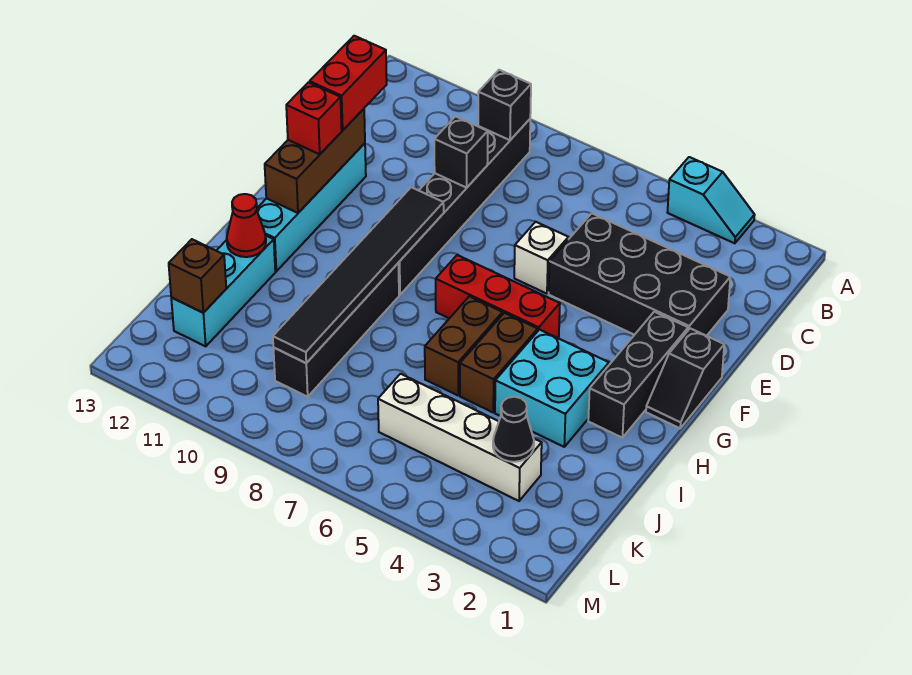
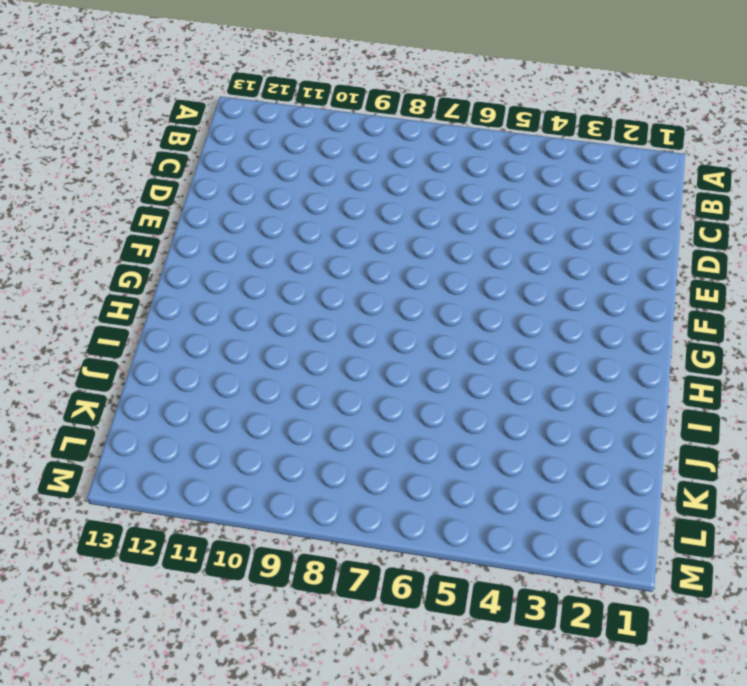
none -> cyan slope A3:A4 level 1 top 4
none -> black brick B9:G9 level 1
none -> black brick D2:E5 level 1

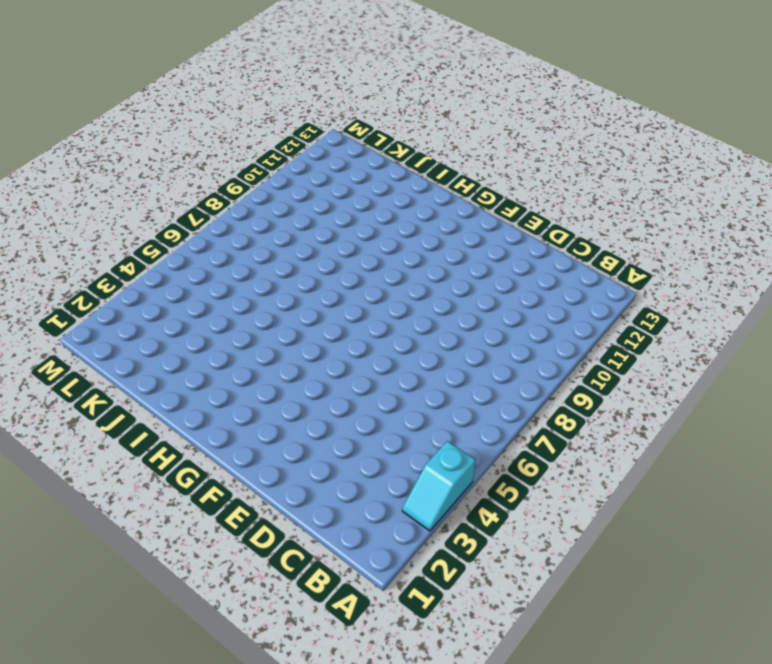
none -> black brick B9:G9 level 1
none -> black brick D2:E5 level 1
none -> white brick E6 level 1

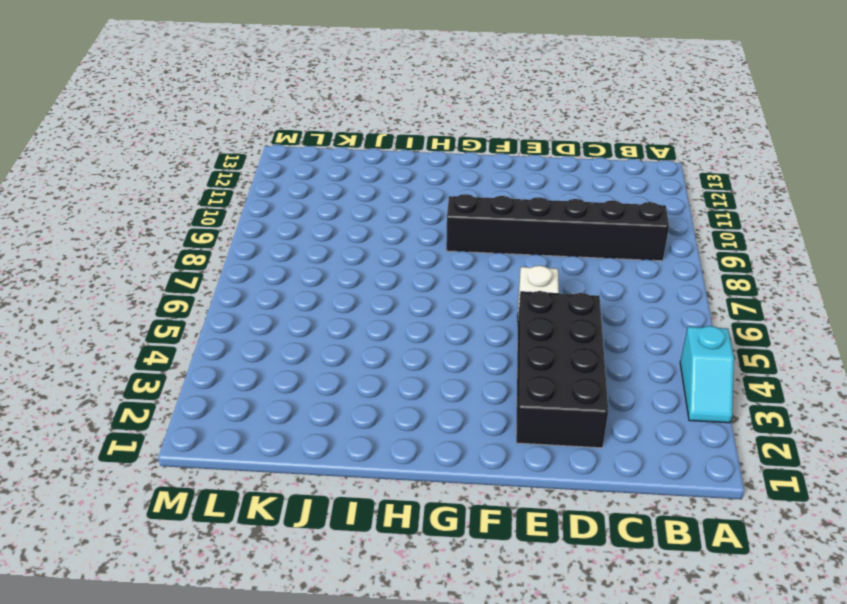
none -> cyan brick E12:H12 level 1
none -> black slope F1:G1 level 1 top F
none -> black brick F2:H2 level 1

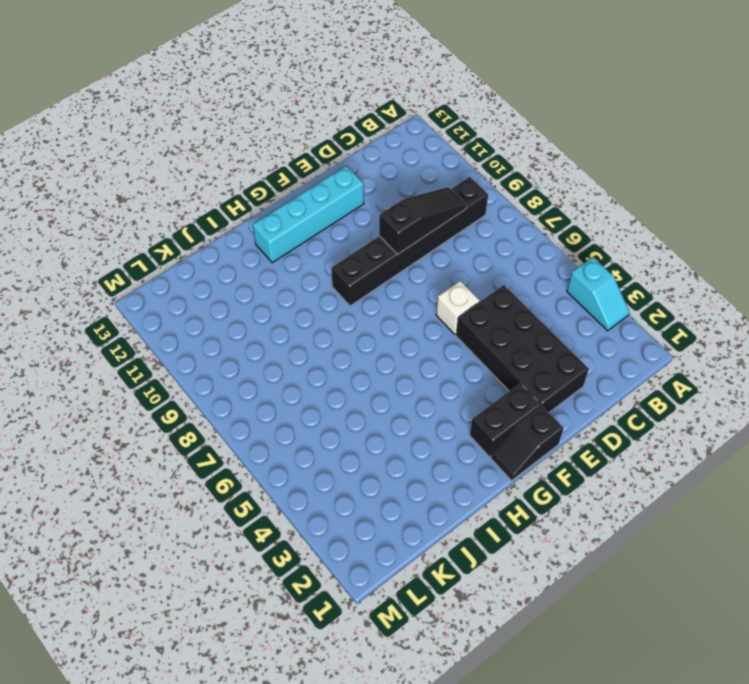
black slope C9:E9 level 2 top E -> black brick D9 level 2
black brick F2:G2 level 1 -> black brick F2:H2 level 1
none -> red brick G5:G7 level 1
none -> cyan brick H3:I4 level 1
none -> brown brick H5:I5 level 1

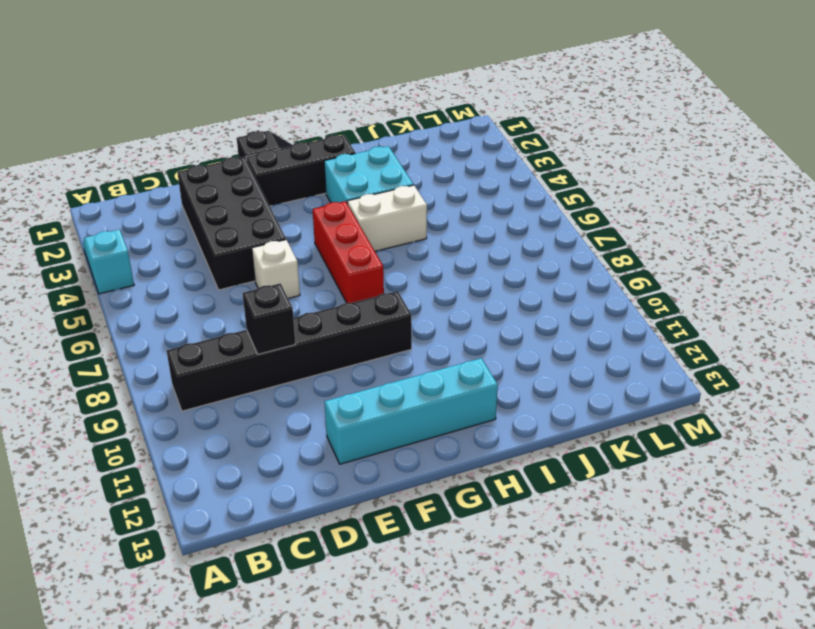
white brick H5:I5 level 1 -> brown brick H5:I5 level 1
none -> brown brick H6:I6 level 1
none -> black brick H9:K9 level 1
none -> cyan brick I12:K12 level 1

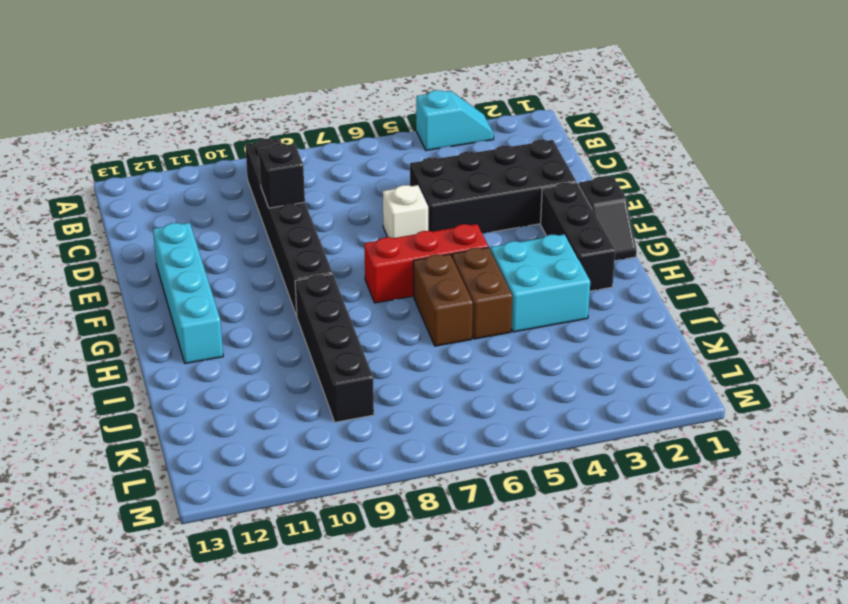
none -> cyan brick I12:K12 level 1
none -> white brick K3:K6 level 1
none -> black brick B9 level 2

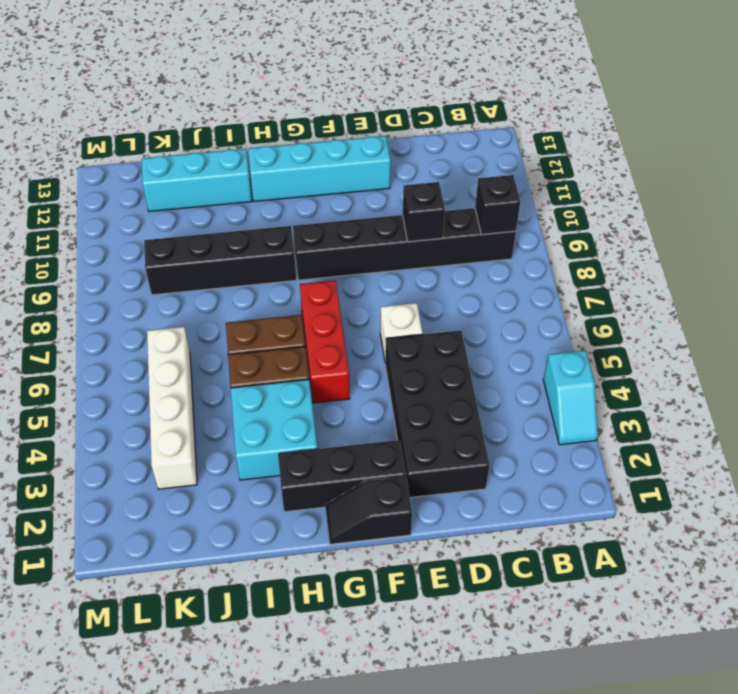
none -> brown brick E12:G12 level 2
none -> black tile F9:K9 level 2
none -> red cone I12 level 2

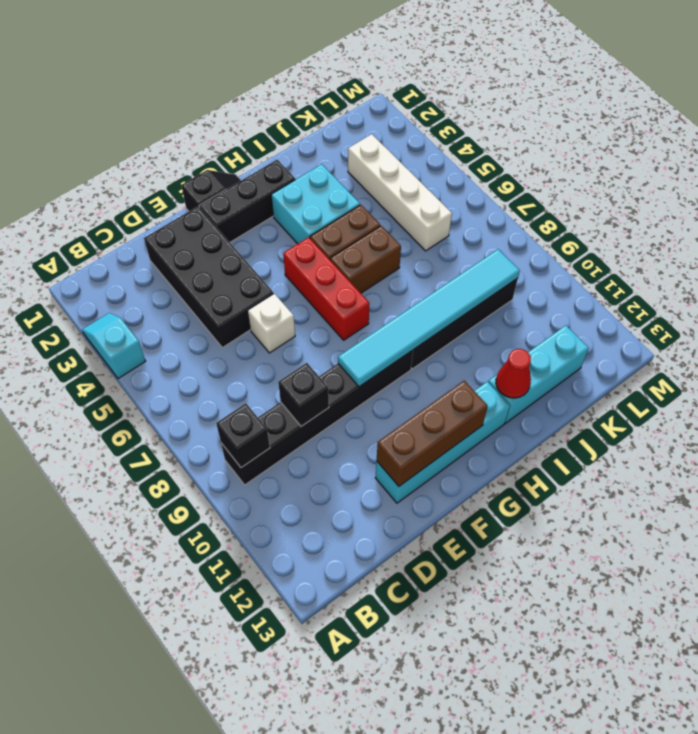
cyan tile F9:K9 level 2 -> black tile F9:K9 level 2
none -> black cone K3 level 2
none -> brown brick K12 level 2
none -> red brick D12:E12 level 3

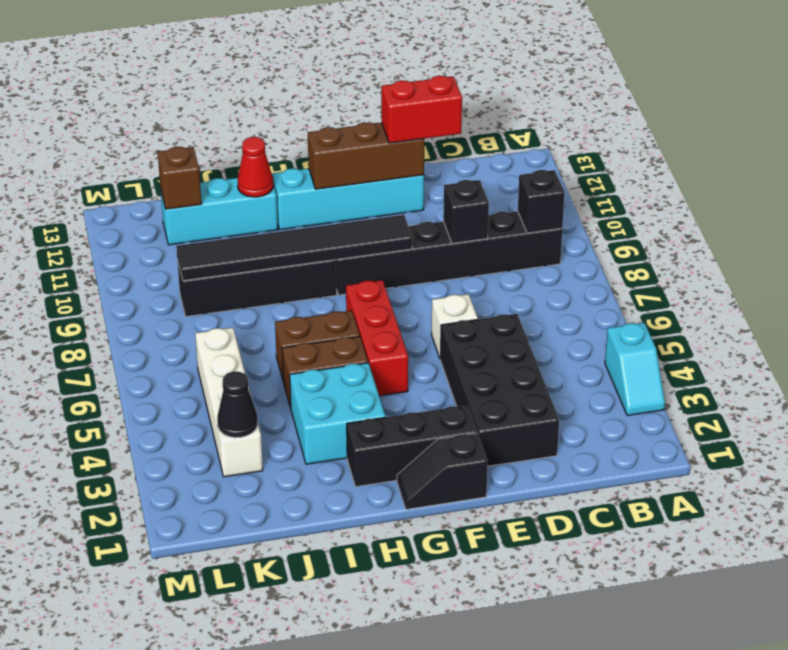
none -> red brick F12 level 3

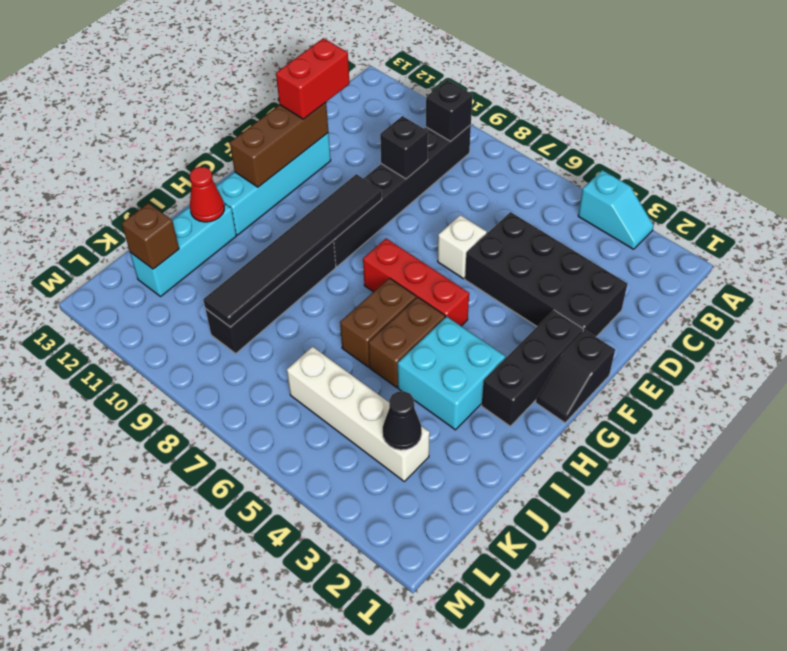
none -> red brick F12 level 3

